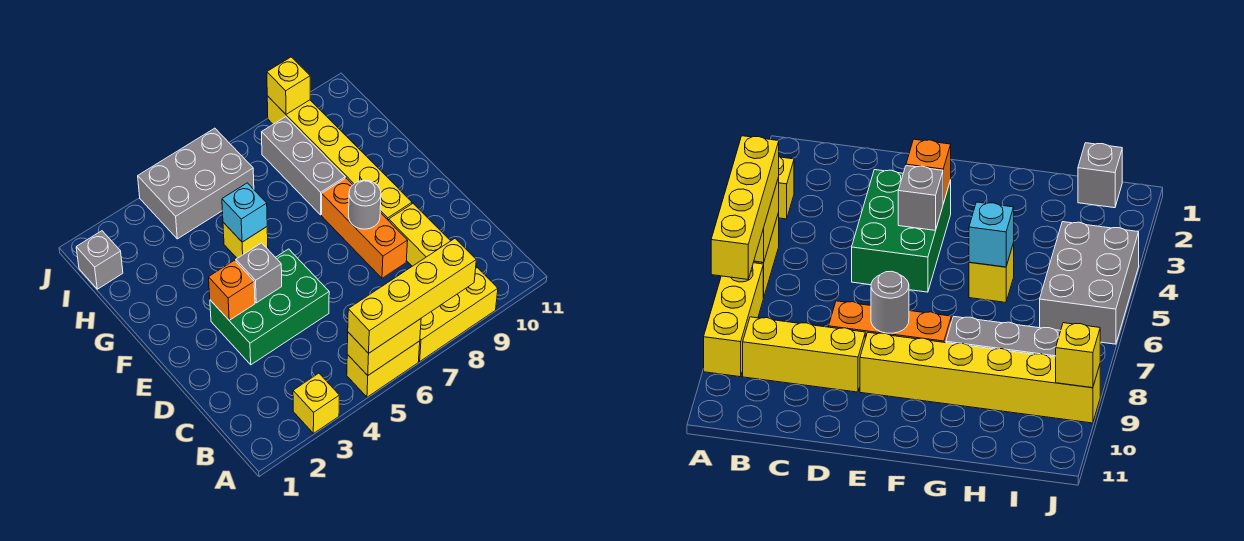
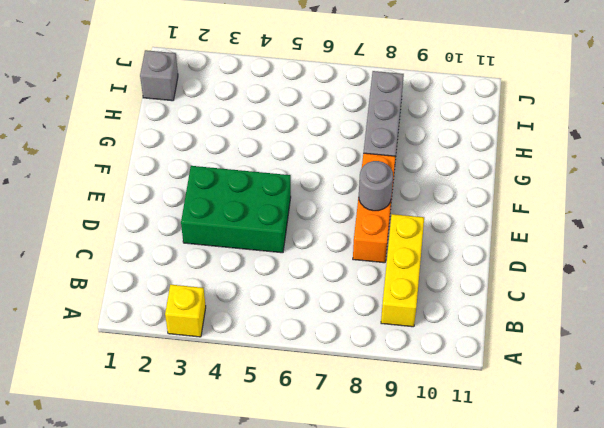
none -> yellow brick A5:A6 level 1
none -> yellow brick A7:A9 level 1
none -> yellow brick E9:J9 level 1

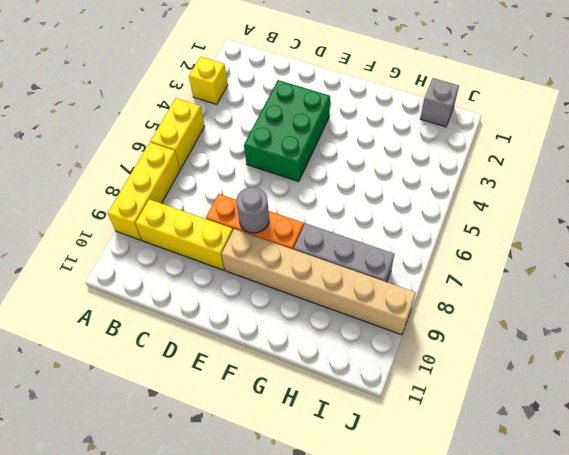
tan brick E9:J9 level 1 -> yellow brick E9:J9 level 1
none -> yellow brick G5 level 1
none -> grey brick I4:J6 level 1
none -> yellow brick A5:A6 level 2

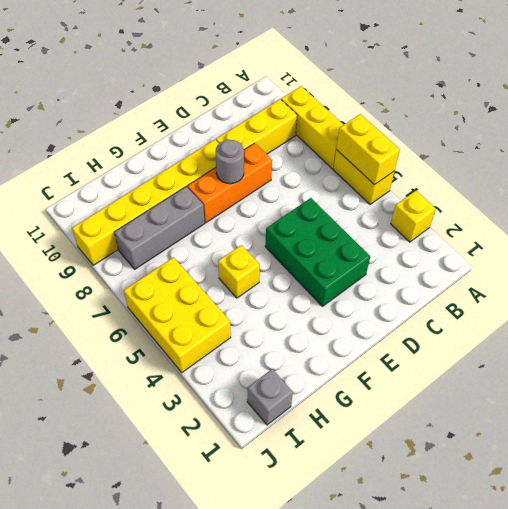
yellow brick I4:J6 level 1 -> grey brick I4:J6 level 1
none -> orange brick E3 level 2
none -> grey brick E4 level 2
none -> cyan brick G5 level 2

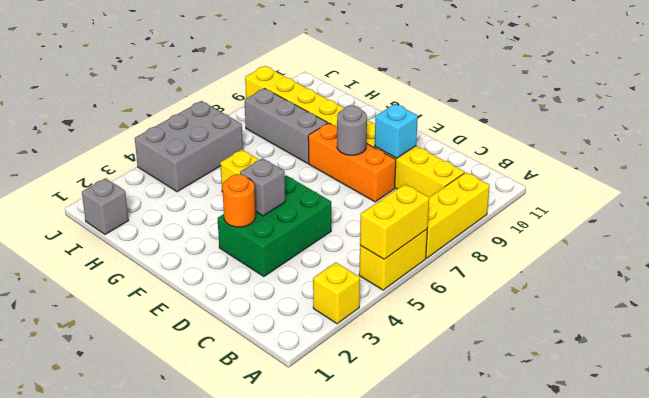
cyan brick D9 level 2 -> cyan brick G5 level 2
orange round brick E3 level 2 -> orange brick E3 level 2
none -> yellow brick J9 level 2
none -> yellow brick A5:A8 level 3

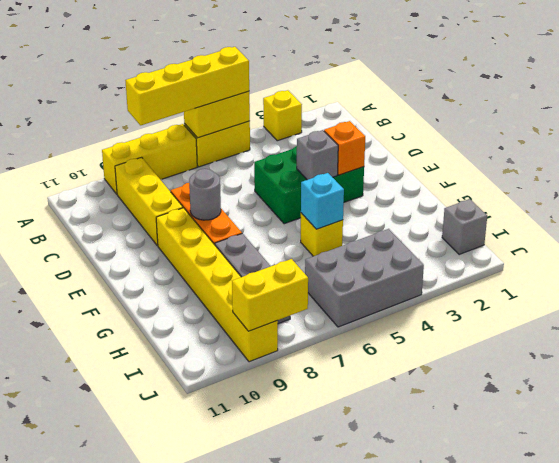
yellow brick J8:J9 level 2 -> yellow brick J9 level 2

